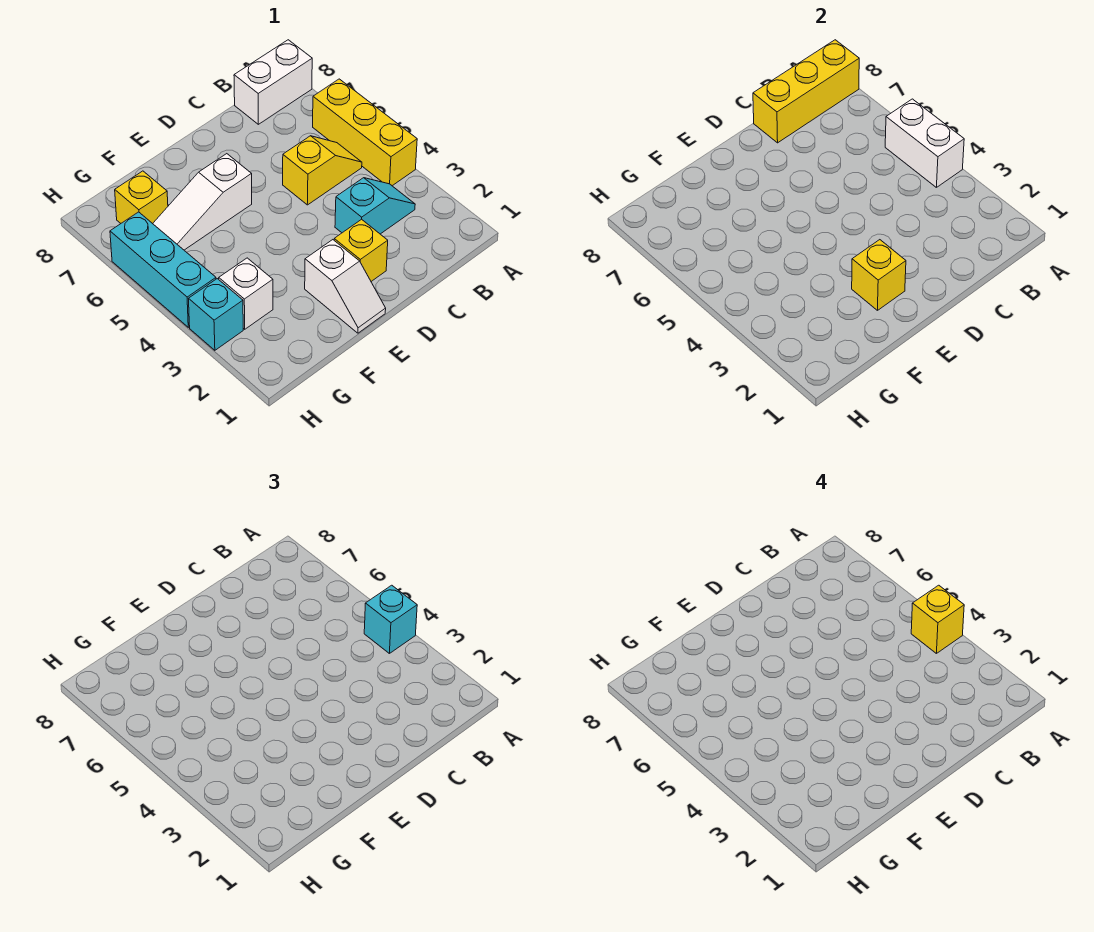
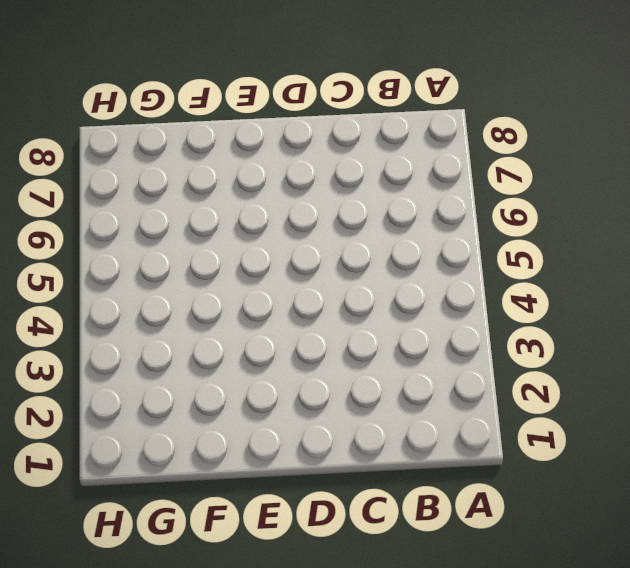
none -> yellow brick A4:A6 level 1
none -> white brick A8:B8 level 1
none -> cyan slope B3:C3 level 1 top C

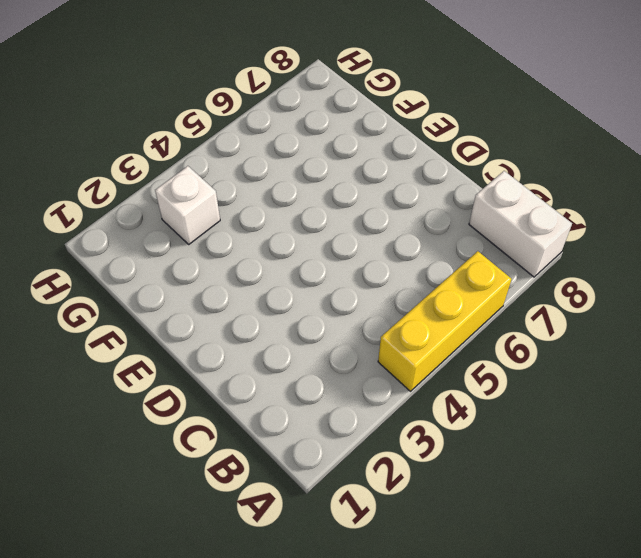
none -> cyan slope B3:C3 level 1 top C
none -> yellow slope B5:C5 level 1 top C
none -> yellow brick D2 level 1

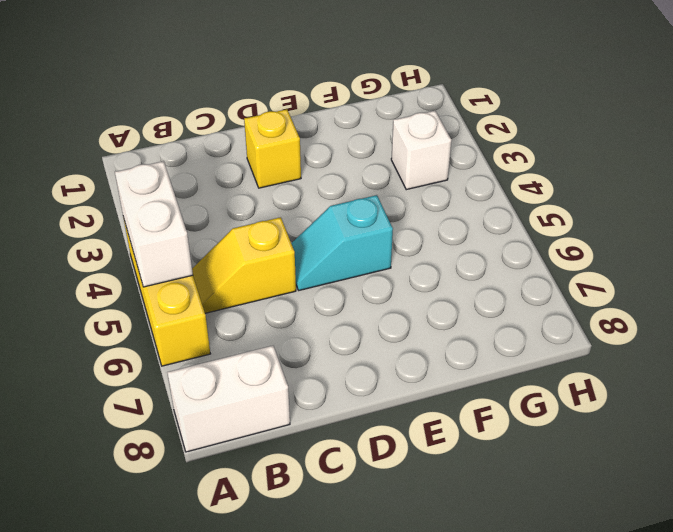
cyan slope D5:E5 level 1 top E -> cyan slope B3:C3 level 1 top C
none -> white slope E1:E2 level 1 top 2
none -> white slope E6:G6 level 1 top E
none -> yellow brick G7 level 1

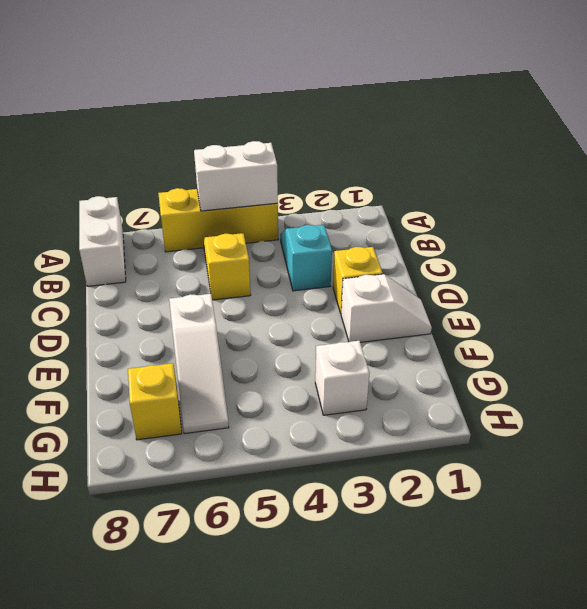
none -> cyan brick H3 level 1
none -> cyan brick H4:H6 level 1
none -> yellow brick A8:C8 level 2

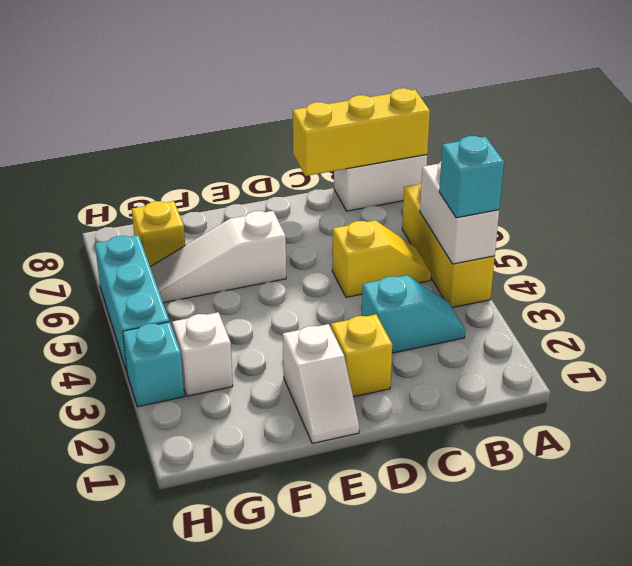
none -> yellow brick E2 level 2
none -> yellow brick A4 level 4

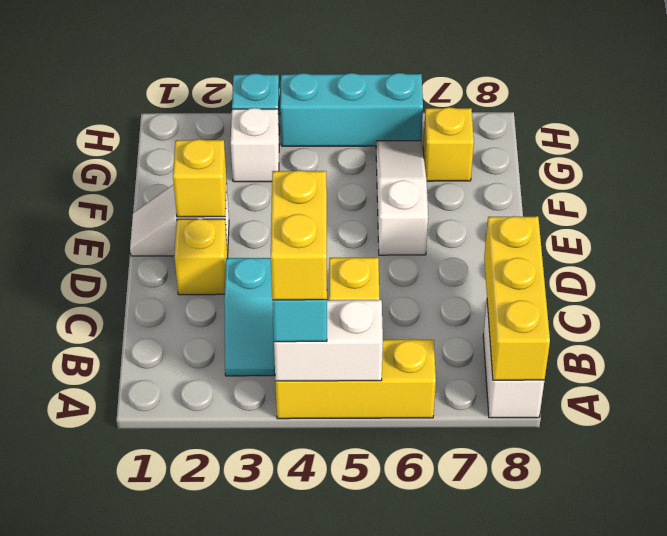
yellow brick A4:B4 level 4 -> yellow brick A4 level 4

